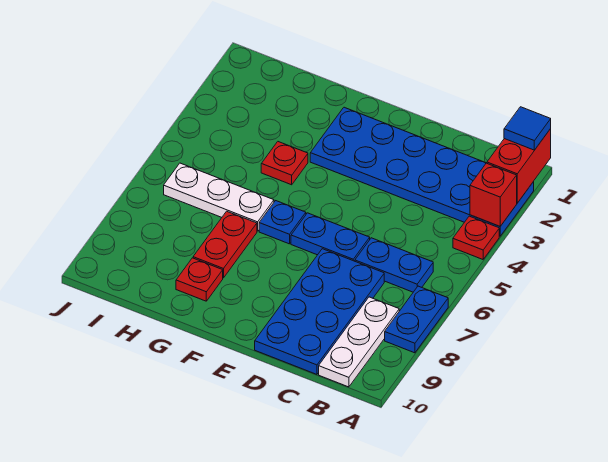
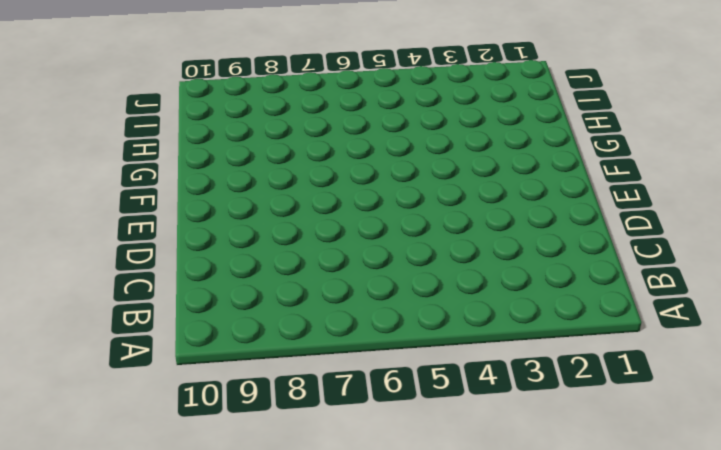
none -> blue plate A2:F3 level 1
none -> red plate A4 level 1
none -> blue plate A7:A8 level 1

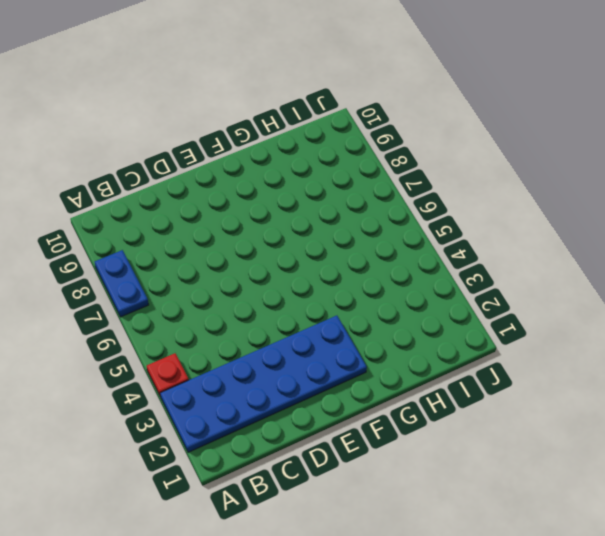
none -> blue plate B6:C6 level 1
none -> white plate B8:B10 level 1
none -> blue plate C7:D10 level 1

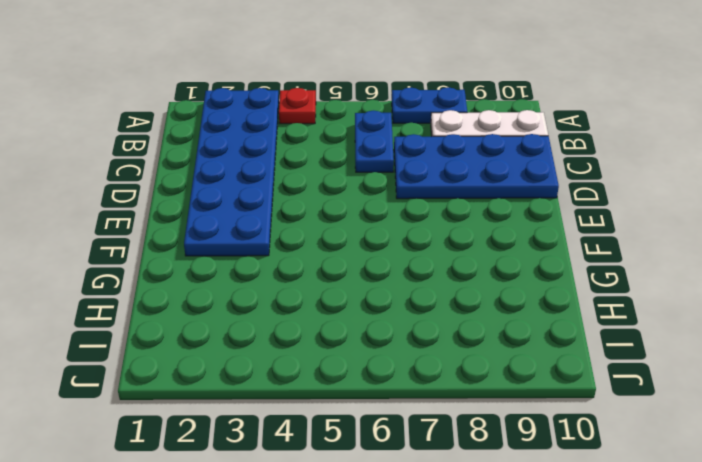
none -> blue plate D6:E6 level 1
none -> blue plate F6 level 1
none -> red plate G4 level 1

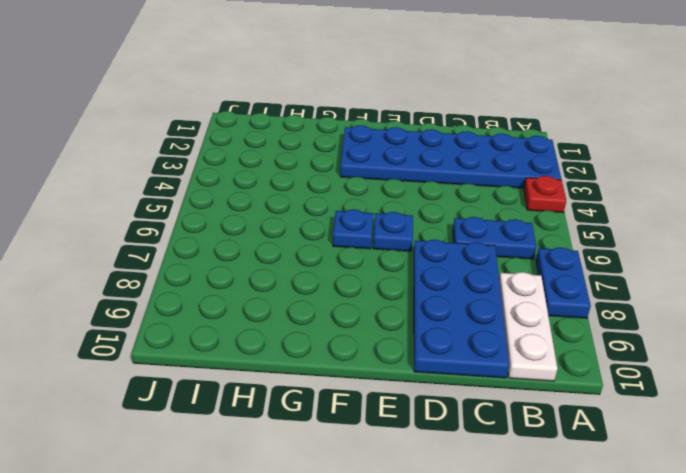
blue plate E6 level 1 -> blue plate D6:E6 level 1
none -> red plate G4 level 1
none -> white plate G6:I6 level 1
none -> red plate G7:G8 level 1

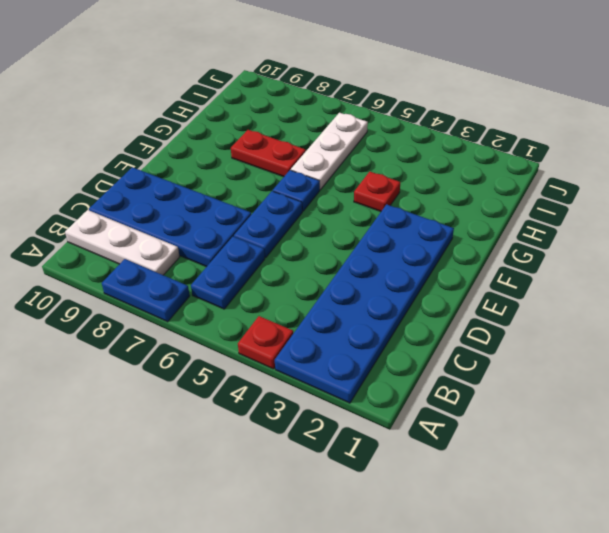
none -> red plate G9 level 1
none -> red brick A1:A2 level 2
none -> red brick A3 level 2

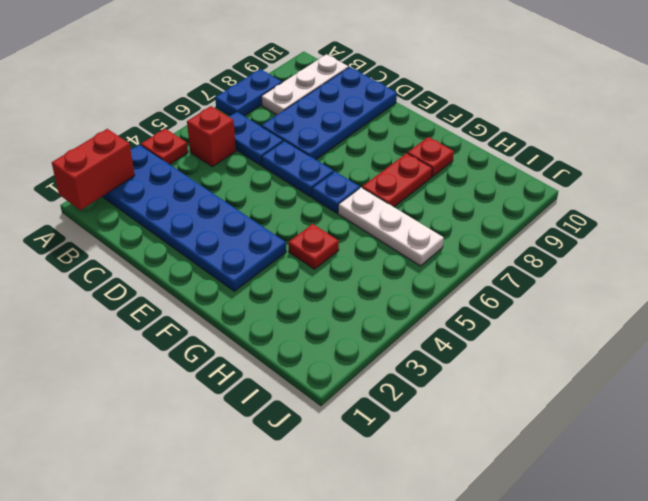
red brick B5 level 1 -> red brick A3 level 2
none -> blue tile A1 level 3

